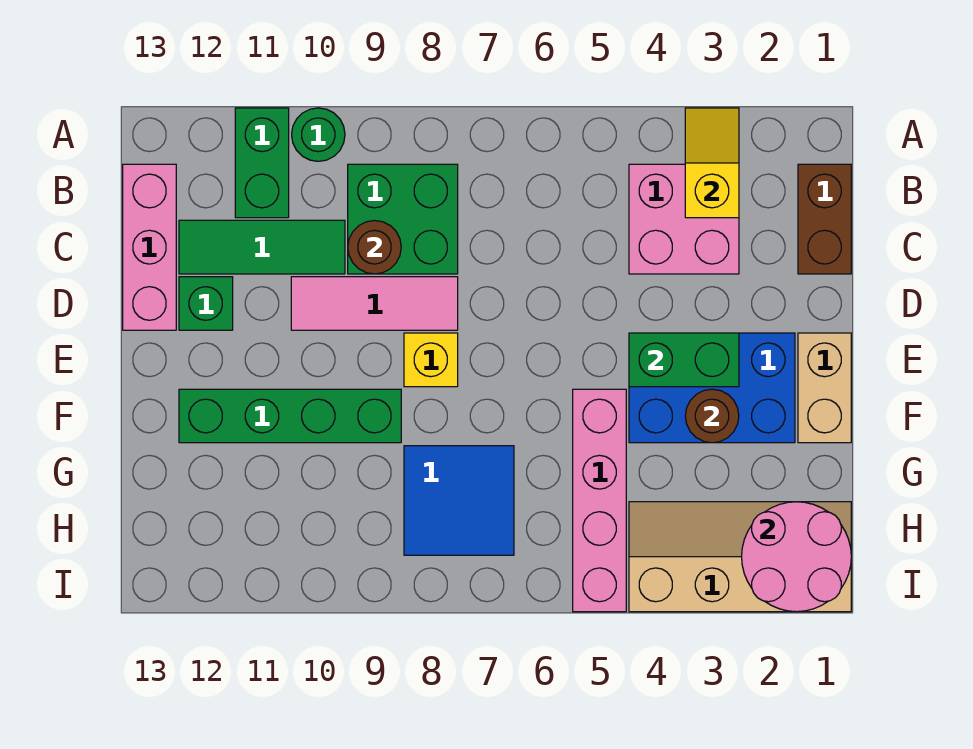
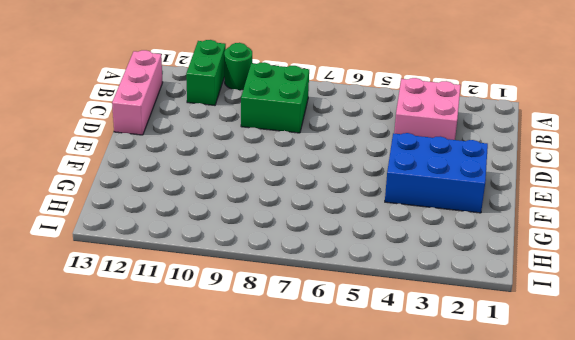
none -> brown brick B1:C1 level 1
none -> green tile C10:C12 level 1
none -> pink tile D8:D10 level 1

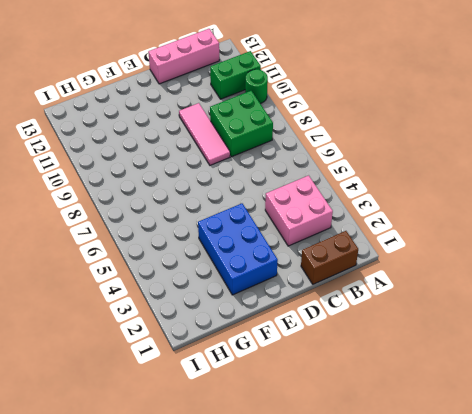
none -> green tile C10:C12 level 1
none -> green brick D12 level 1
none -> tan brick E1:F1 level 1

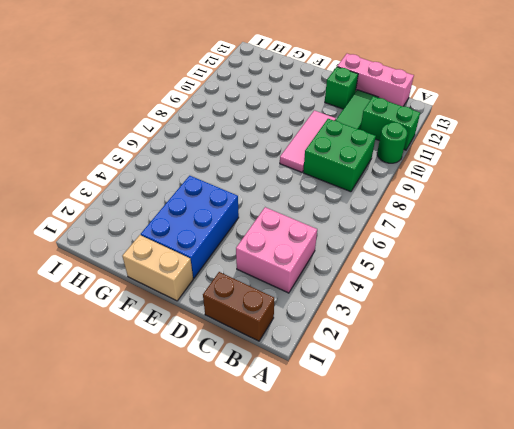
none -> yellow brick E8 level 1
none -> pink brick F5:I5 level 1
none -> green brick F9:F12 level 1

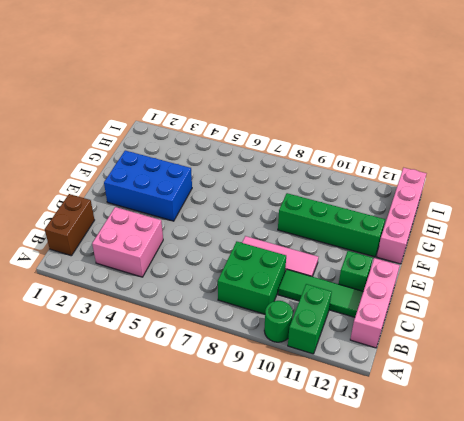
pink brick F13:I13 level 1 -> pink brick F5:I5 level 1
none -> tan brick E1:F1 level 1
none -> yellow brick E8 level 1
none -> blue tile G7:H8 level 1

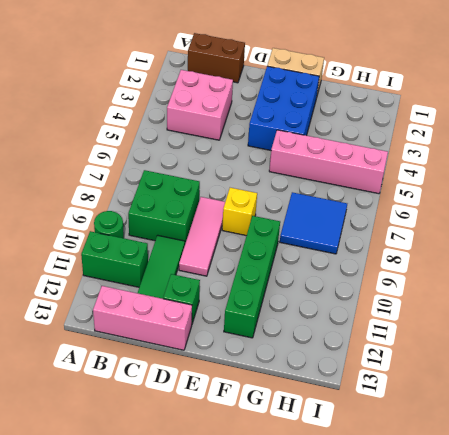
none -> tan slope H1:I4 level 1 top I
none -> yellow slope A3:B3 level 2 top B
none -> brown round brick C9 level 2

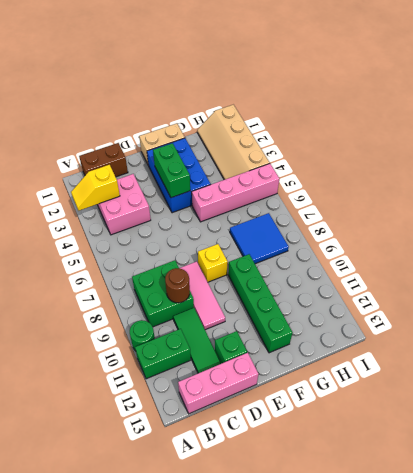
none -> brown round brick F3 level 2
none -> pink round brick H1:I2 level 2

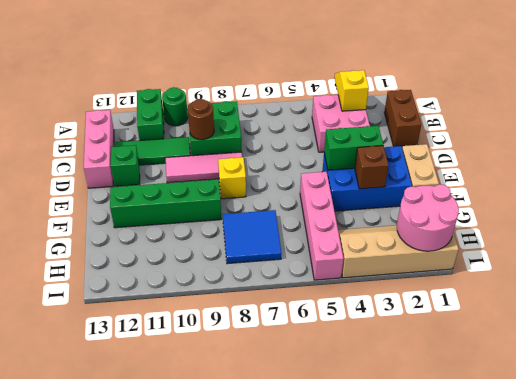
brown brick F3 level 2 -> brown round brick F3 level 2

